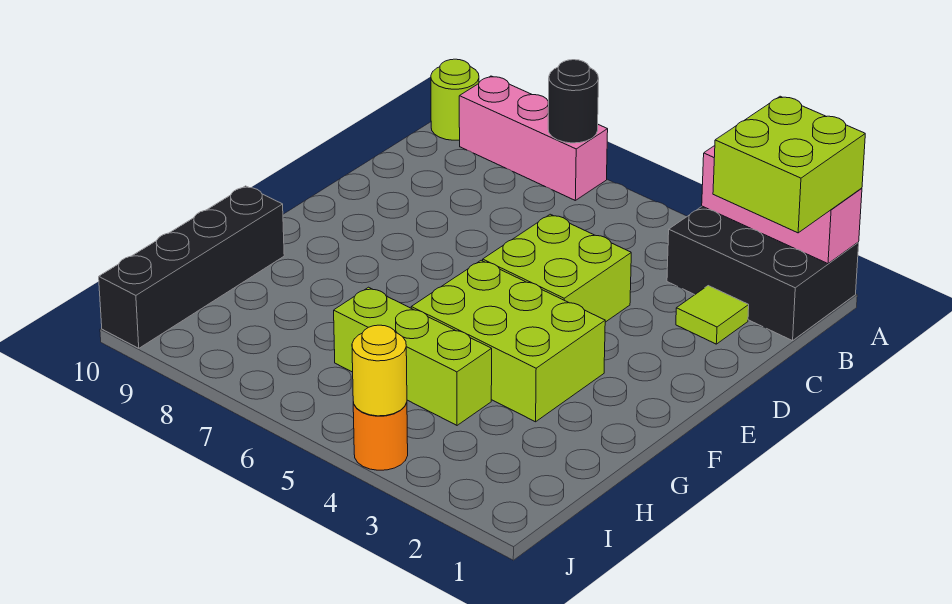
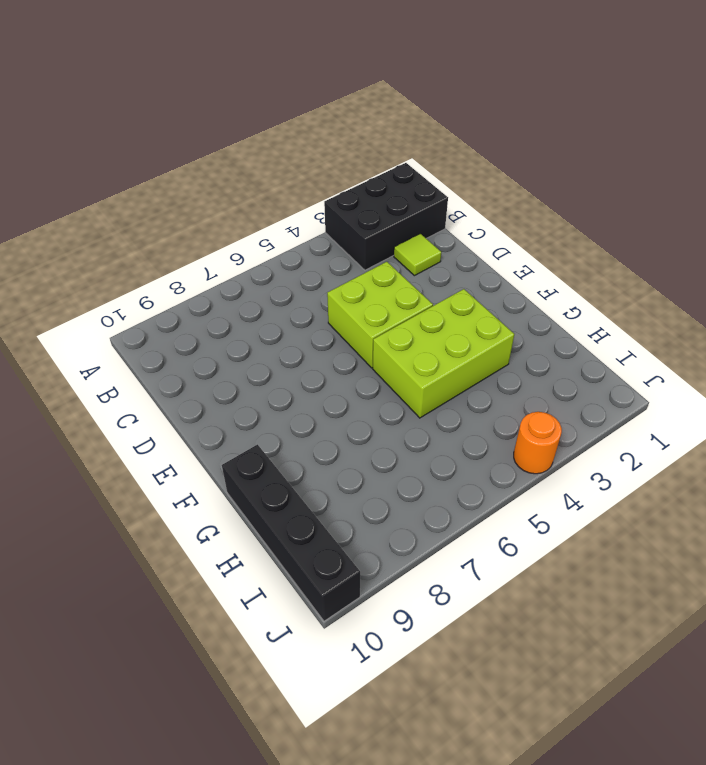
none -> pink brick A7:A9 level 1
none -> lime round brick A10 level 1
none -> lime brick H4:H6 level 1

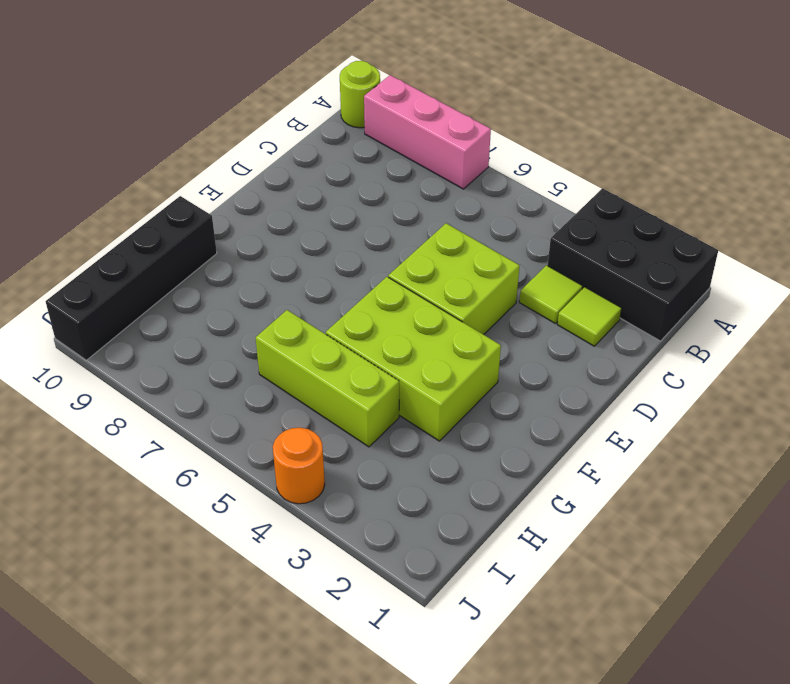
lime tile C3 level 1 -> none
none -> pink brick A1:A3 level 2
none -> black round brick A7 level 2
none -> yellow round brick J4 level 2

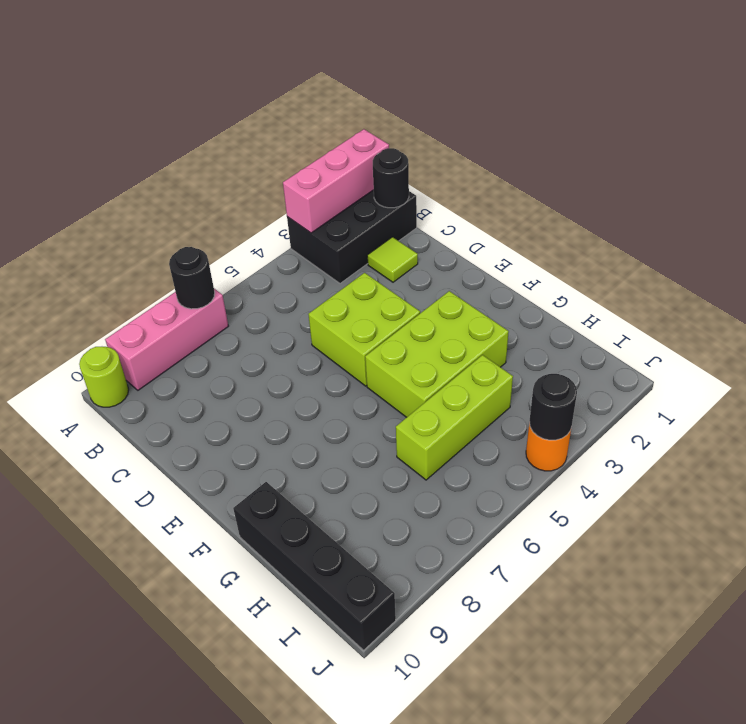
black round brick B1 level 2 -> none
black round brick J4 level 2 -> yellow round brick J4 level 2
none -> lime brick A1:B2 level 3

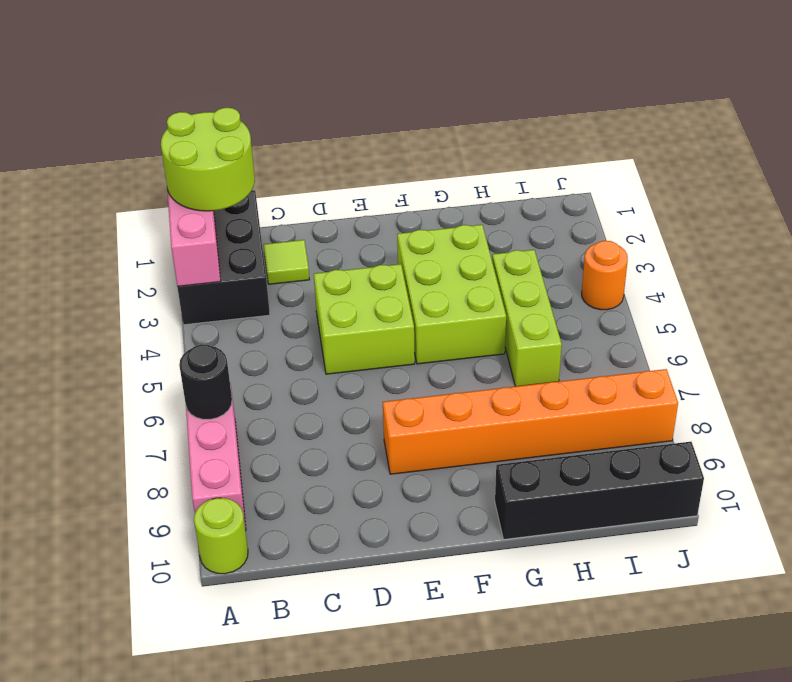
lime round brick A1:B2 level 3 -> lime brick A1:B2 level 3
orange brick E8:J8 level 1 -> none
none -> yellow round brick J4 level 2

